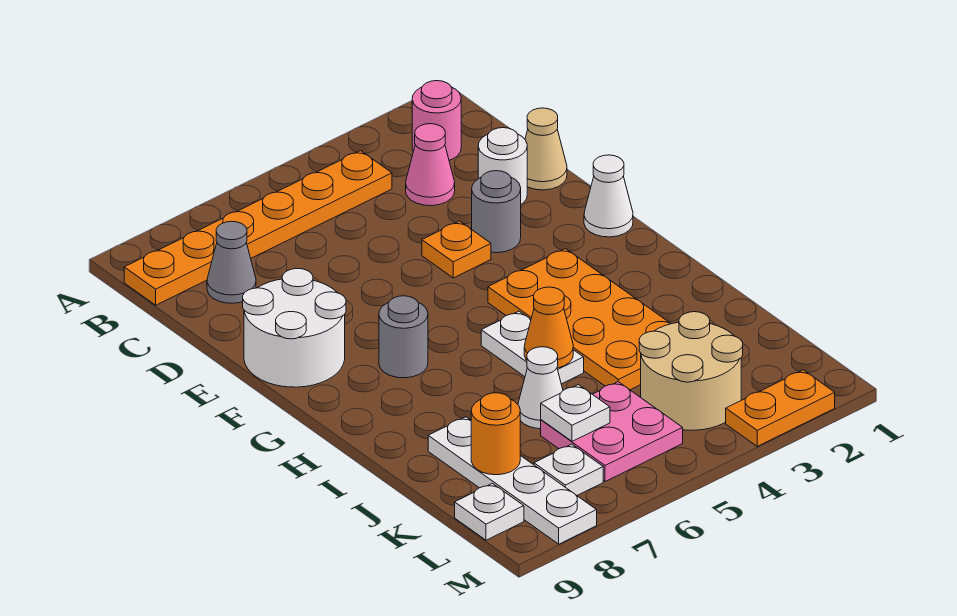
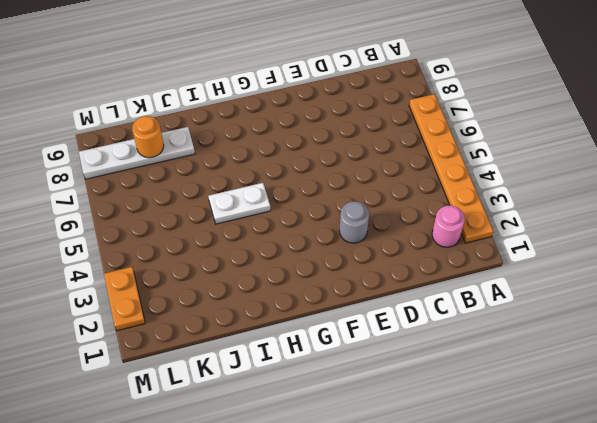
orange plate A2:A7 level 1 -> orange plate B4:B9 level 1
none -> pink cone C3 level 1
none -> grey cone C8 level 1
none -> tan cone D1 level 1

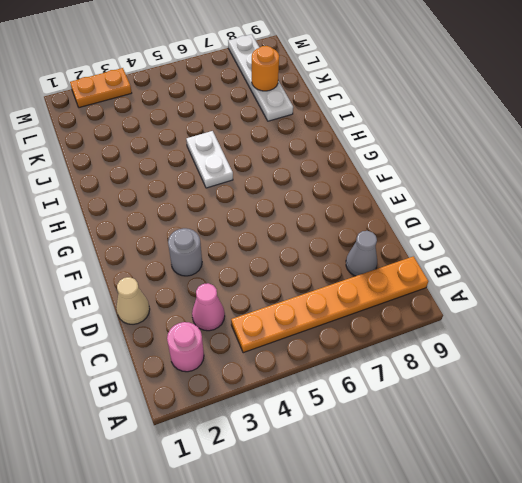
none -> white round brick D2 level 1
none -> orange plate E4 level 1
none -> white round brick E8:F9 level 1

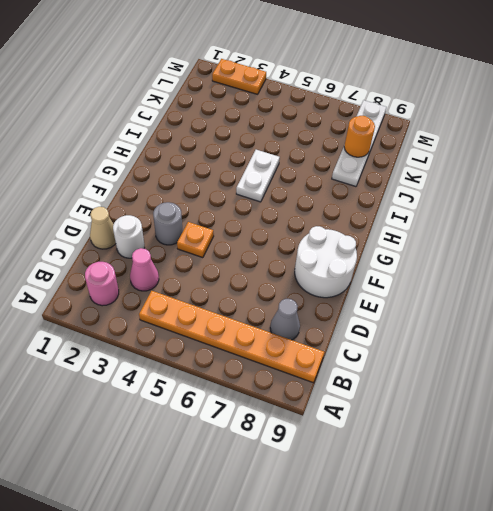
none -> white cone F1 level 1
none -> orange plate G3:J4 level 1
none -> grey round brick G7 level 1

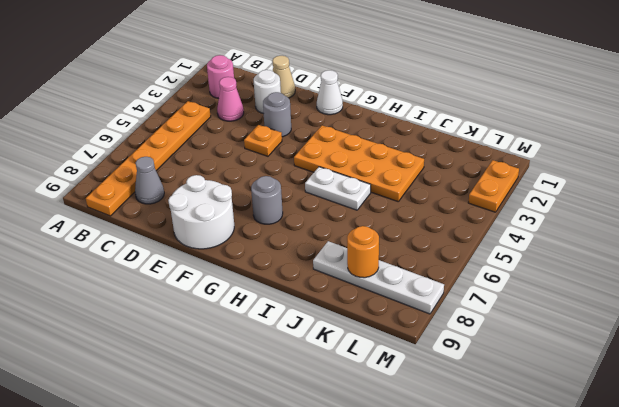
none -> white cone J6 level 1
none -> tan round brick K3:L4 level 1
none -> pink plate K5:L6 level 1

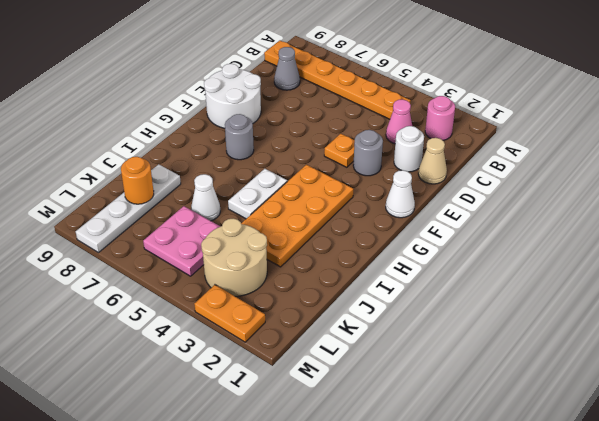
none -> white plate L7 level 1
none -> white plate L9 level 1
none -> orange cone I5 level 2

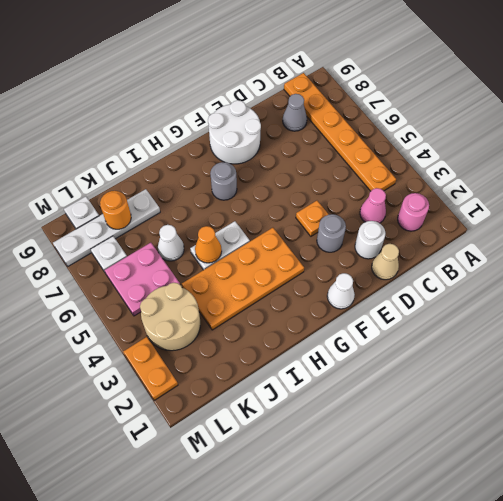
none -> white plate K6 level 2

